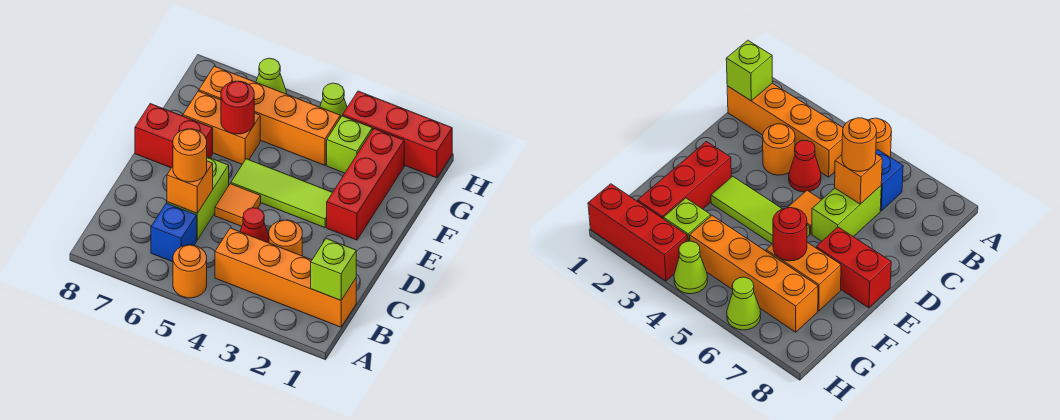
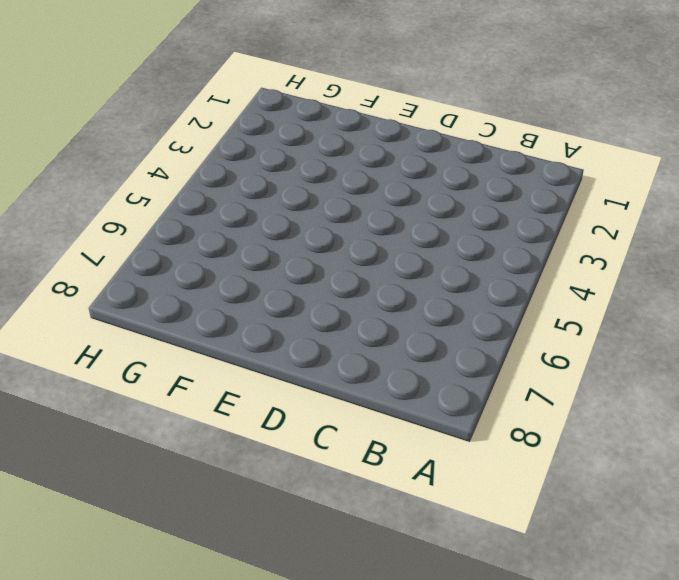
none -> orange round brick A5 level 1
none -> orange brick B1:B4 level 1
none -> blue brick B6 level 1

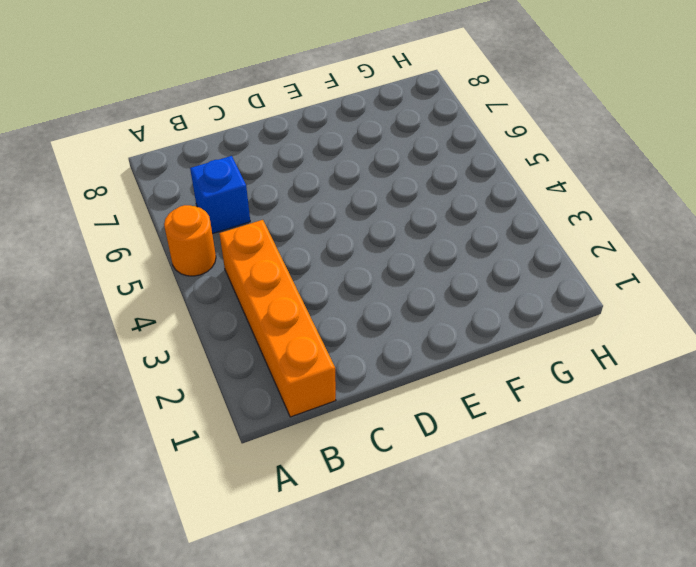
none -> orange round brick C3 level 1
none -> red cone C4 level 1
none -> lime brick C6:D6 level 1

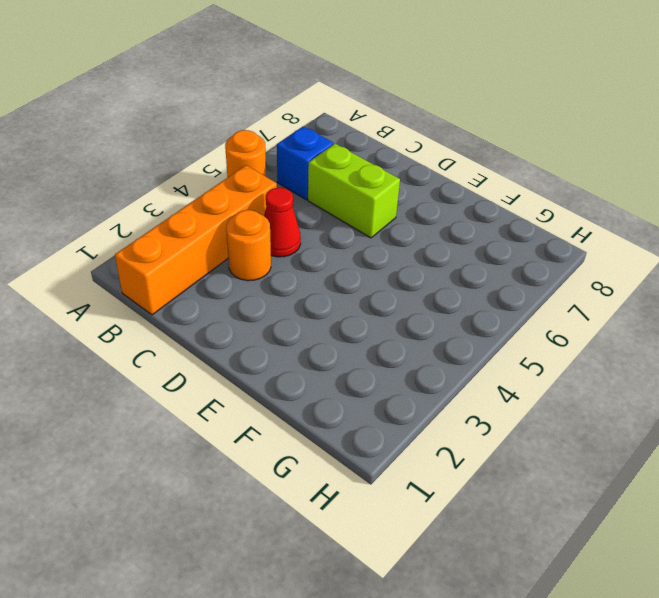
none -> orange tile D5 level 1
none -> red brick E2:G2 level 1
none -> lime tile E3:E5 level 1

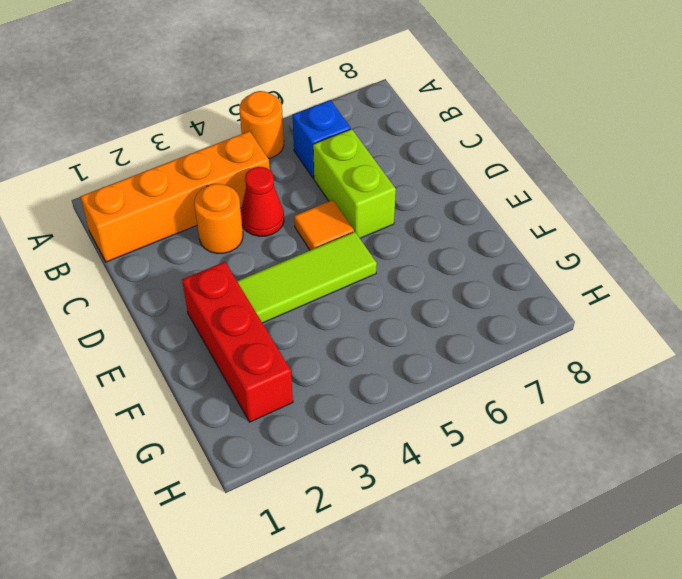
none -> red brick E7:E8 level 1
none -> orange brick F6:F7 level 1
none -> lime brick G3 level 1

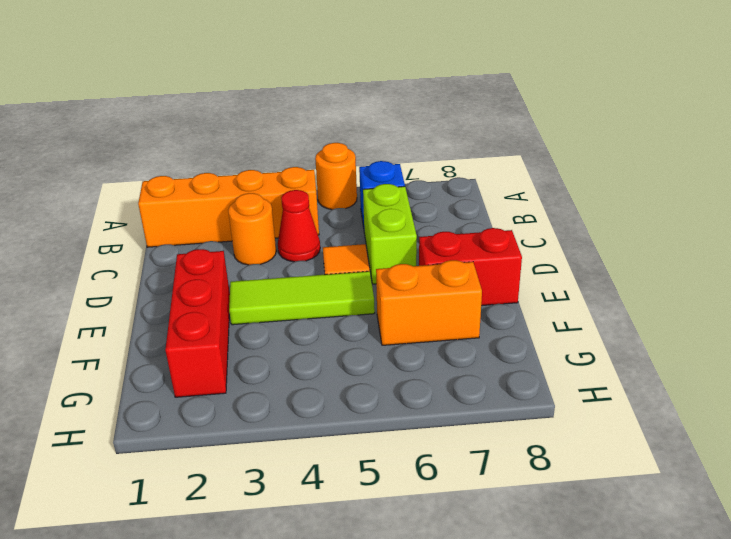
none -> lime brick G3 level 1
none -> orange brick G4:G7 level 1
none -> red brick H1:H3 level 1

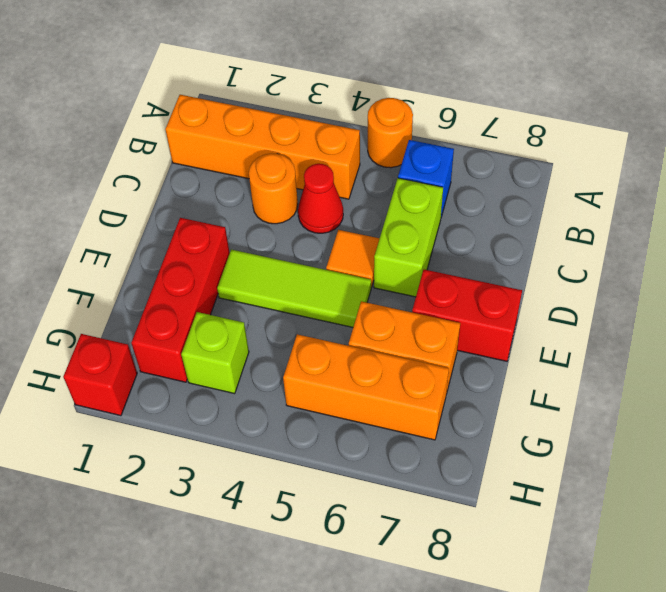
orange brick G5:G7 level 1 -> orange brick G4:G7 level 1
red brick H1 level 1 -> red brick H1:H3 level 1
none -> lime cone H4 level 1
none -> lime cone H6 level 1
none -> lime brick B1 level 2

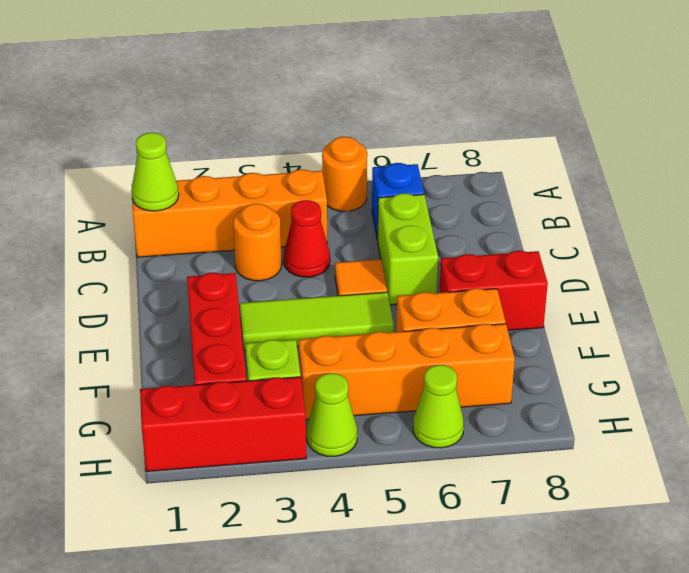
lime cone B1 level 2 -> lime brick B1 level 2
none -> orange brick C6 level 2
none -> red round brick F6 level 2
none -> orange round brick C6 level 3

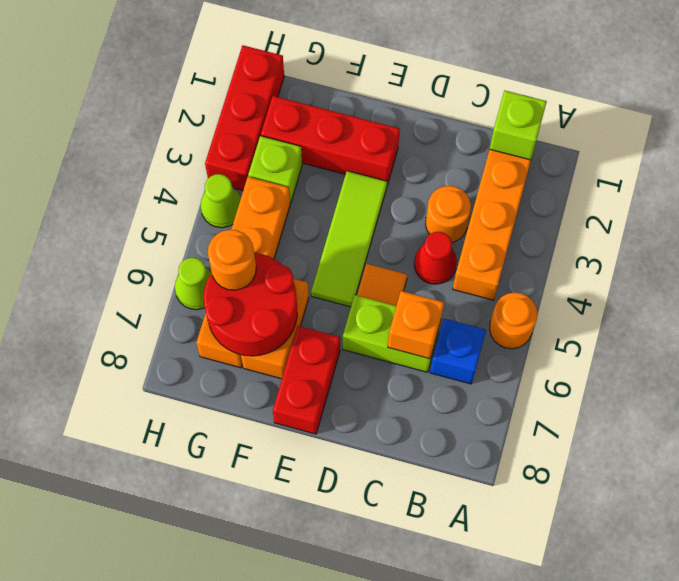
red round brick F6:G7 level 2 -> red round brick F6 level 2
orange round brick G6 level 3 -> orange round brick C6 level 3

